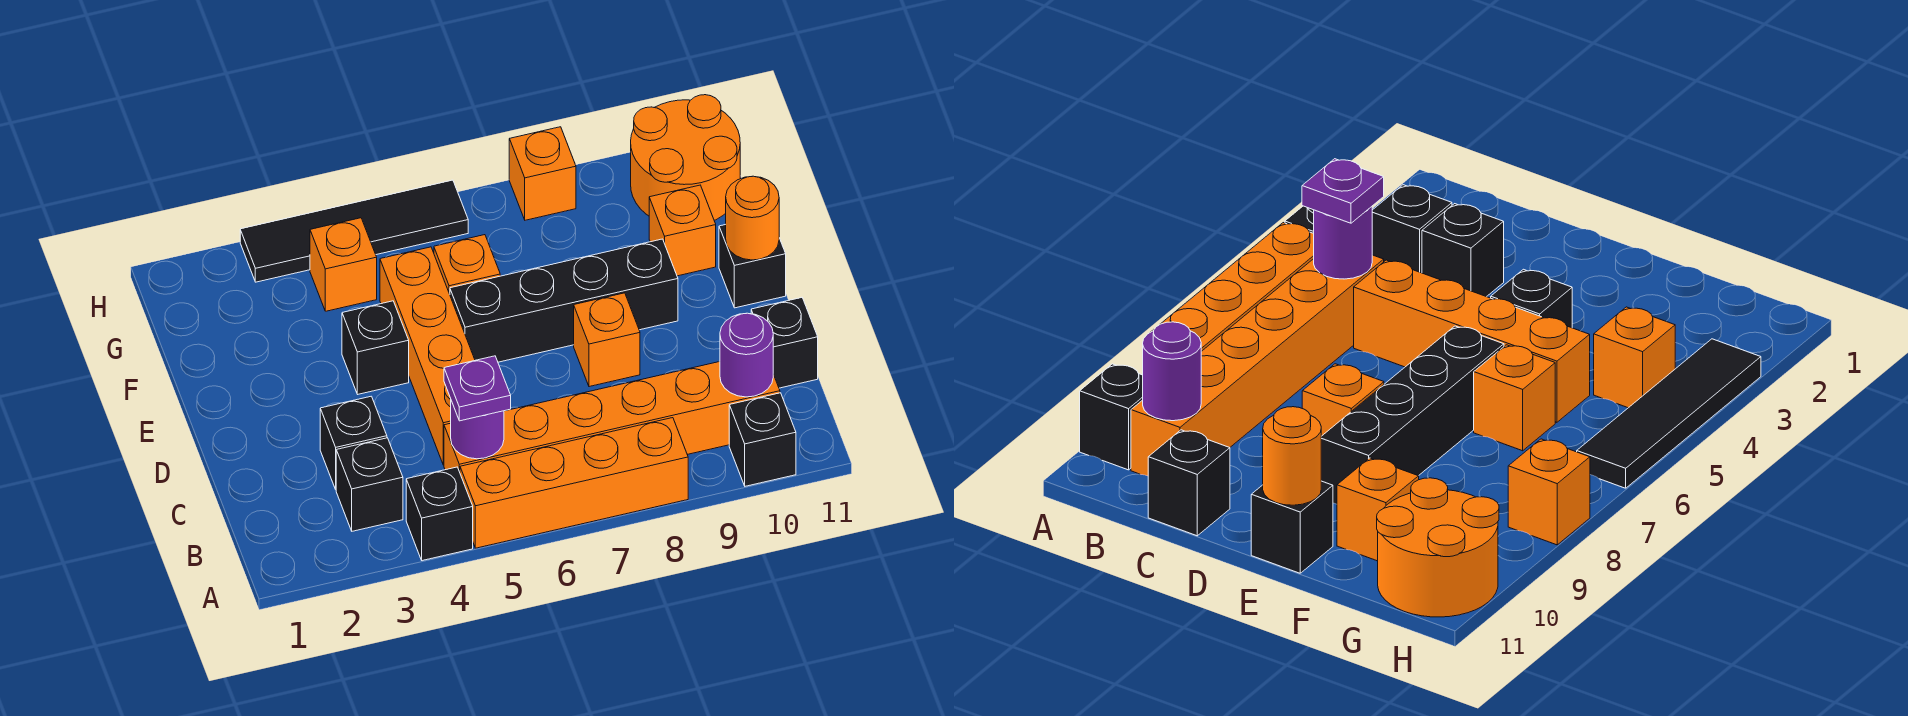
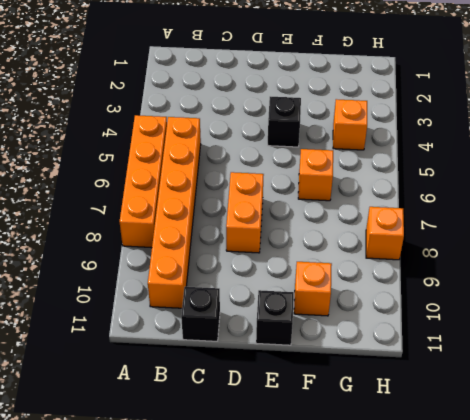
orange brick D7:D8 level 1 -> orange brick D8 level 1
none -> black brick A4 level 1
none -> black brick A10 level 1
none -> black brick B3 level 1

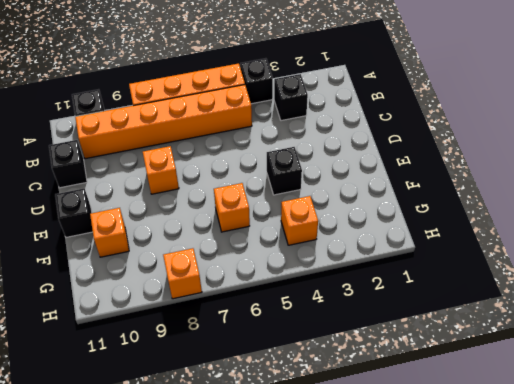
none -> black brick C3 level 1
none -> orange brick C5:F5 level 1
none -> black brick E6:E9 level 1

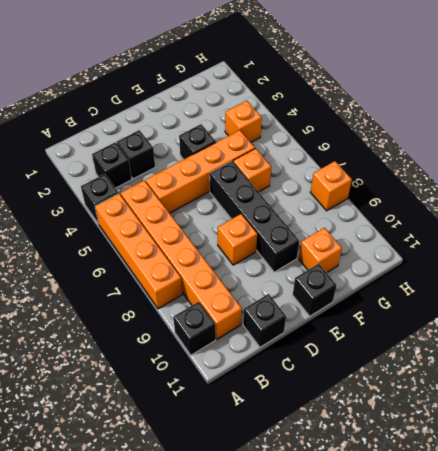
none -> orange round brick G10:H11 level 1
none -> black tile H3:H6 level 1
none -> purple round brick B5 level 2

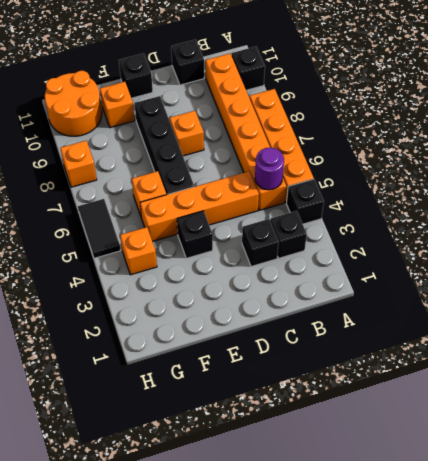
black tile H5:H6 level 1 -> black tile H3:H6 level 1
none -> purple round brick B10 level 2
none -> orange round brick E11 level 2
none -> purple plate B5 level 3

